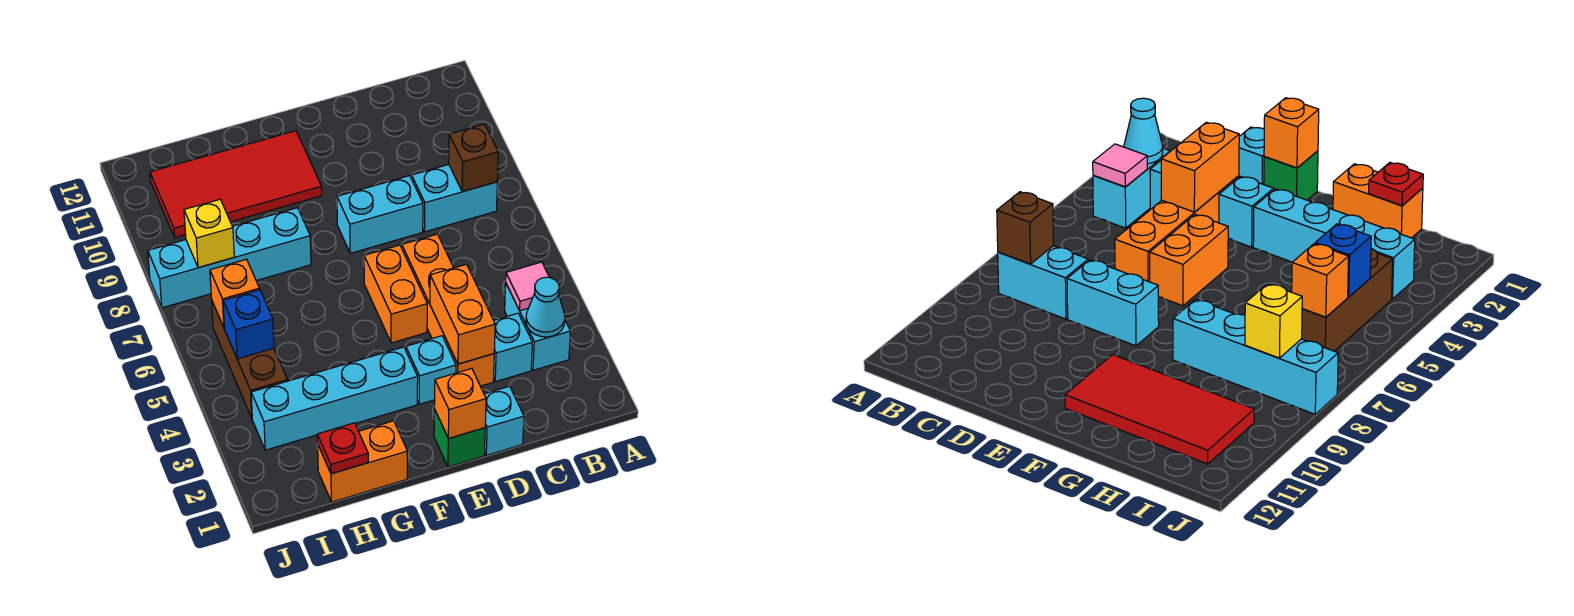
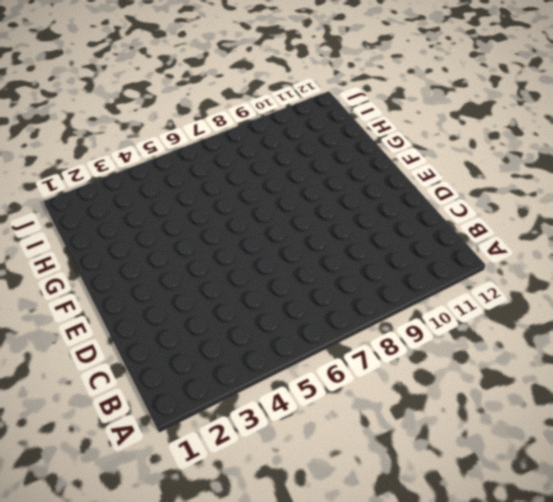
none -> cyan brick B3:B4 level 1
none -> cyan brick B8:C8 level 1
none -> cyan brick C3 level 1

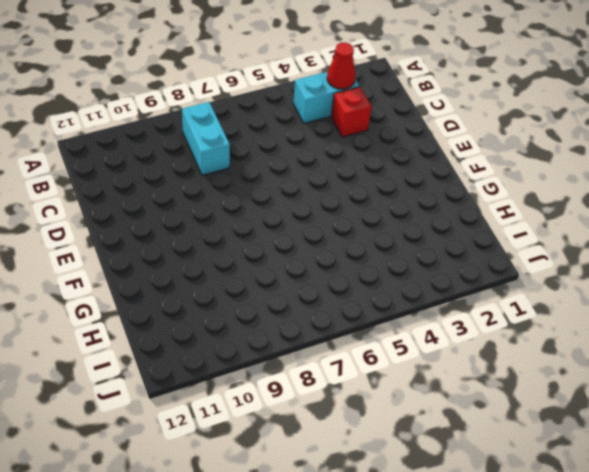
red cone B3 level 2 -> cyan cone B3 level 2
red brick C3 level 1 -> cyan brick C3 level 1
none -> cyan brick D1 level 1
none -> orange brick D3:D6 level 1
none -> cyan brick D8:E8 level 1

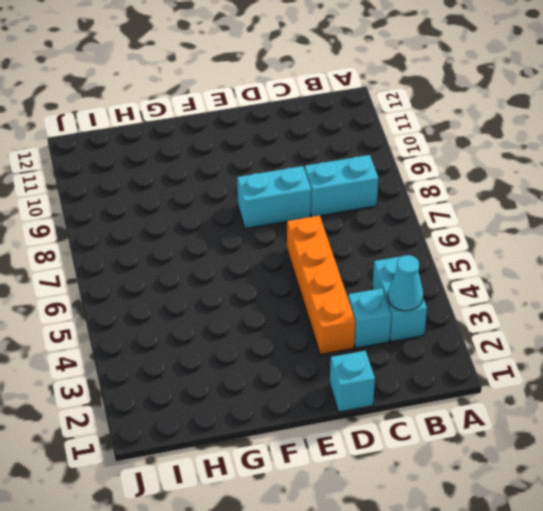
none -> green brick E1 level 1
none -> cyan brick E3 level 1
none -> orange brick E5:E6 level 1

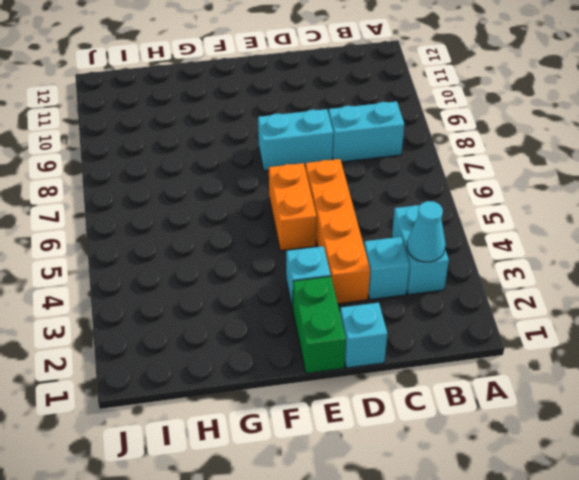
green brick E1:E2 level 1 -> green brick E1 level 1
none -> cyan brick F3:I3 level 1
none -> red tile F10:I11 level 1
none -> orange brick G1:H1 level 1

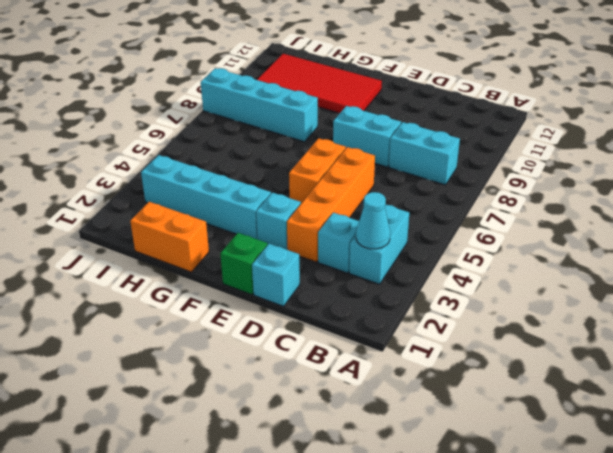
none -> brown brick I4:I6 level 1
none -> pink tile B4 level 2
none -> brown brick B8 level 2

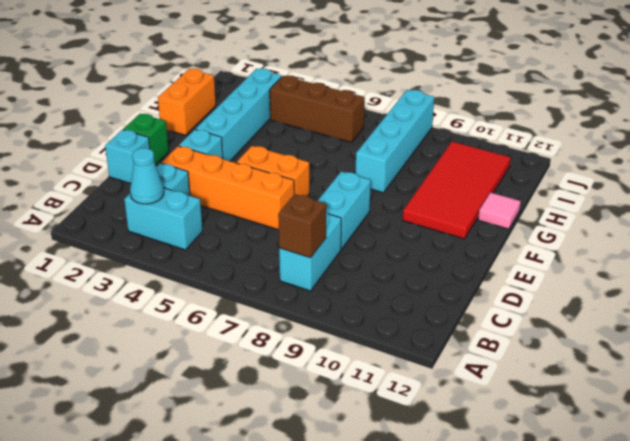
pink tile G12 level 1 -> pink tile B4 level 2
none -> orange brick D3:D4 level 2
none -> orange brick E1 level 2
none -> red plate H1 level 2

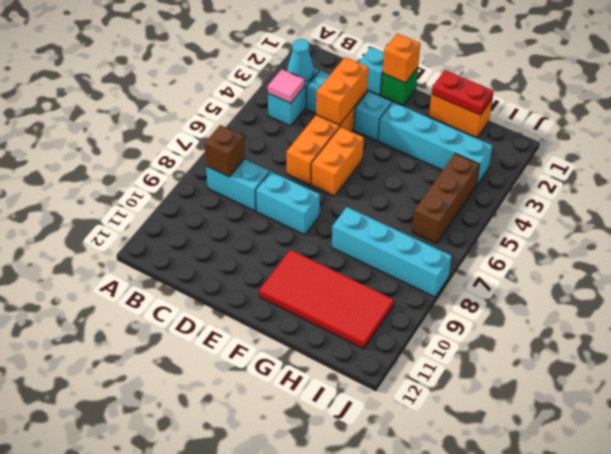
red plate G1:H1 level 2 -> red plate H1 level 2
none -> blue brick I5 level 2
none -> orange brick I6 level 2
none -> yellow brick I8 level 2

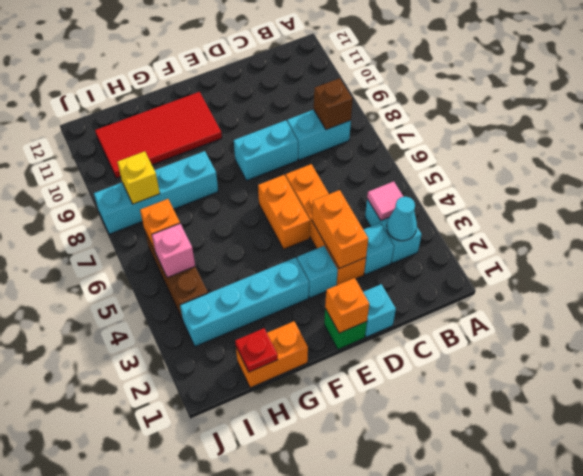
pink brick I5 level 2 -> blue brick I5 level 2

